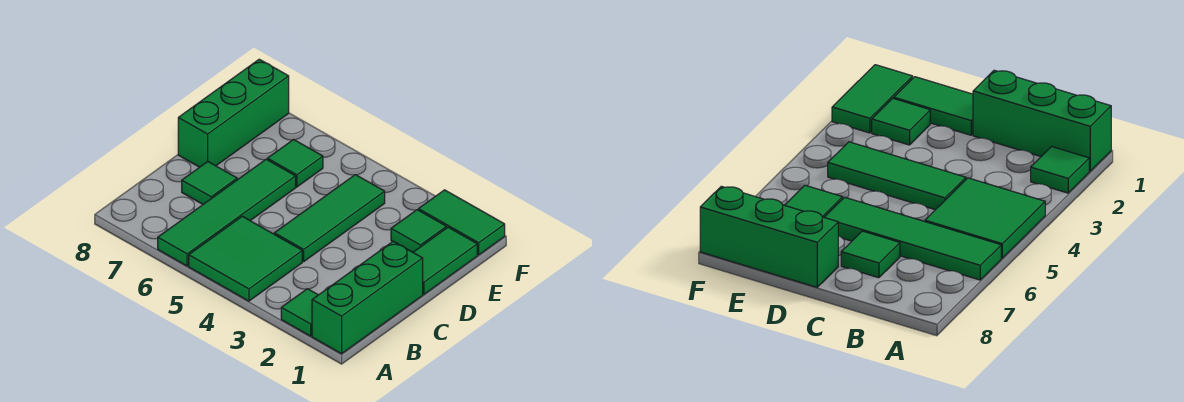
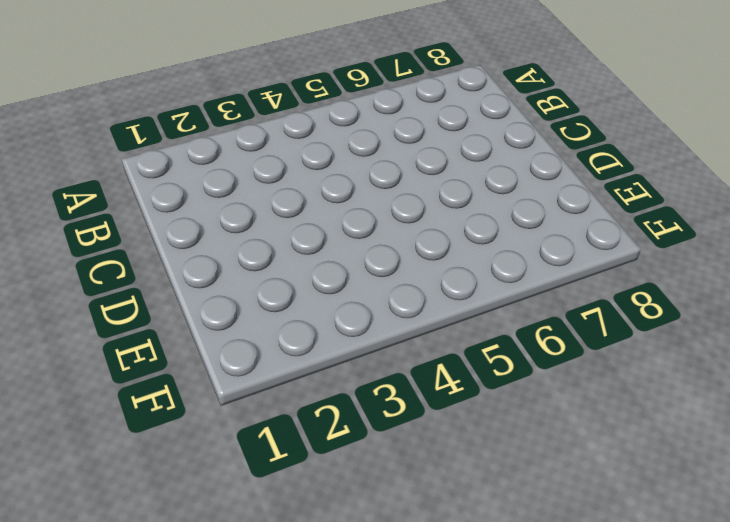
none -> green brick A1:C1 level 1
none -> green tile A2 level 1

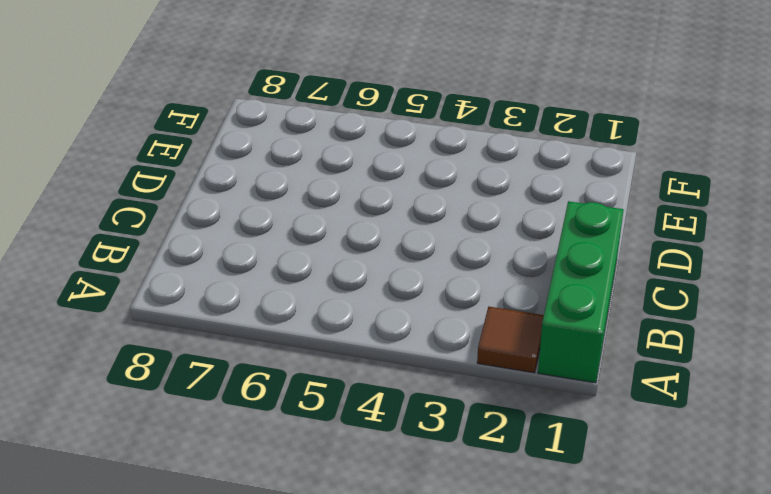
brown tile A2 level 1 -> green tile A2 level 1
none -> green tile A4:B5 level 1
none -> green tile A6:D6 level 1

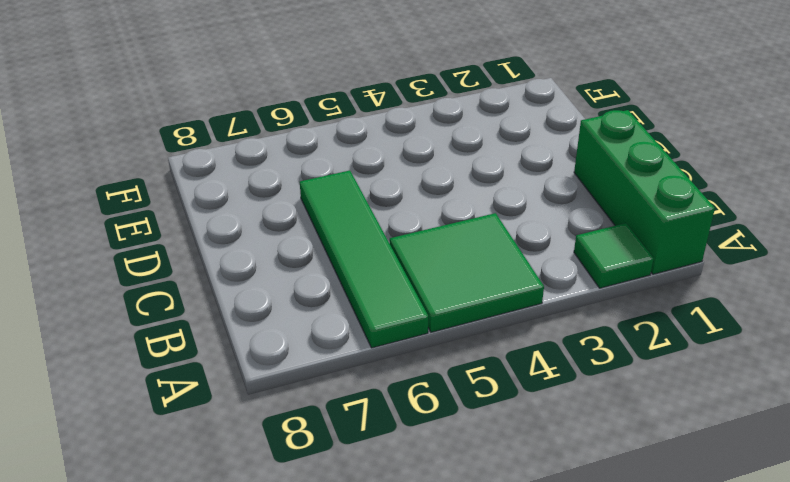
none -> green tile C4:E4 level 1
none -> green tile C7 level 1

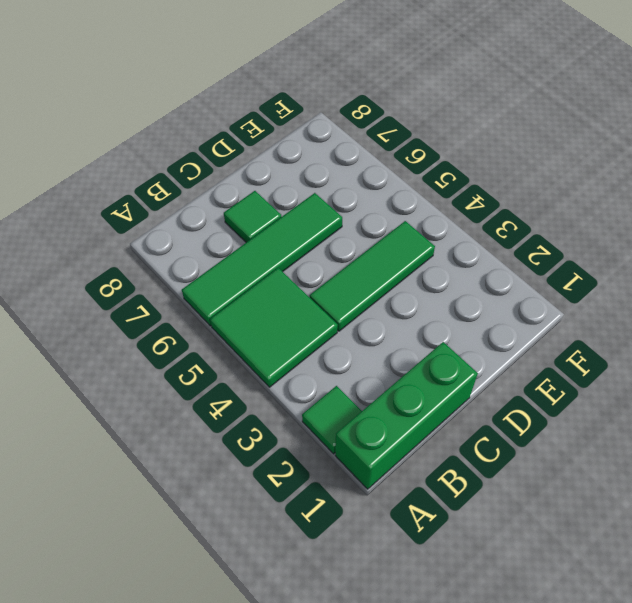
none -> green tile D1:E1 level 1
none -> green brick D8:F8 level 1

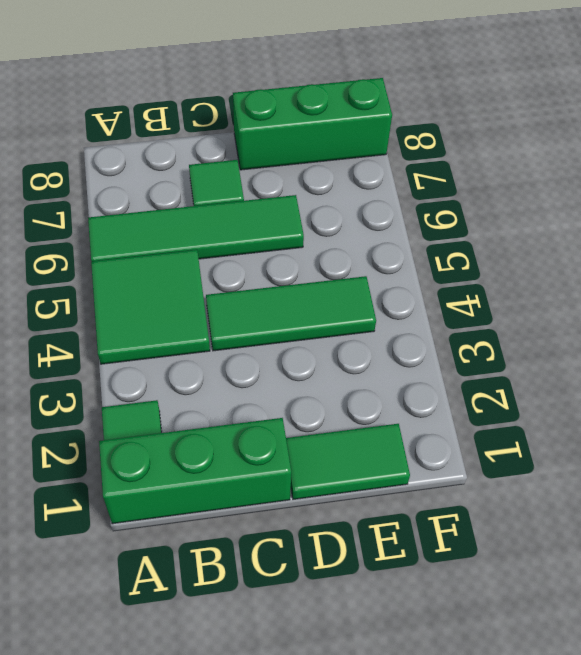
none -> green tile E2 level 1
none -> green tile E6 level 1

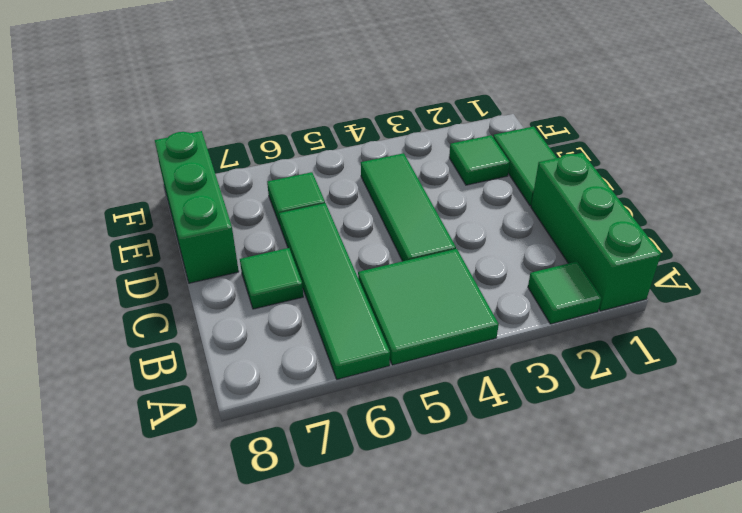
none -> green tile F1:F2 level 1

